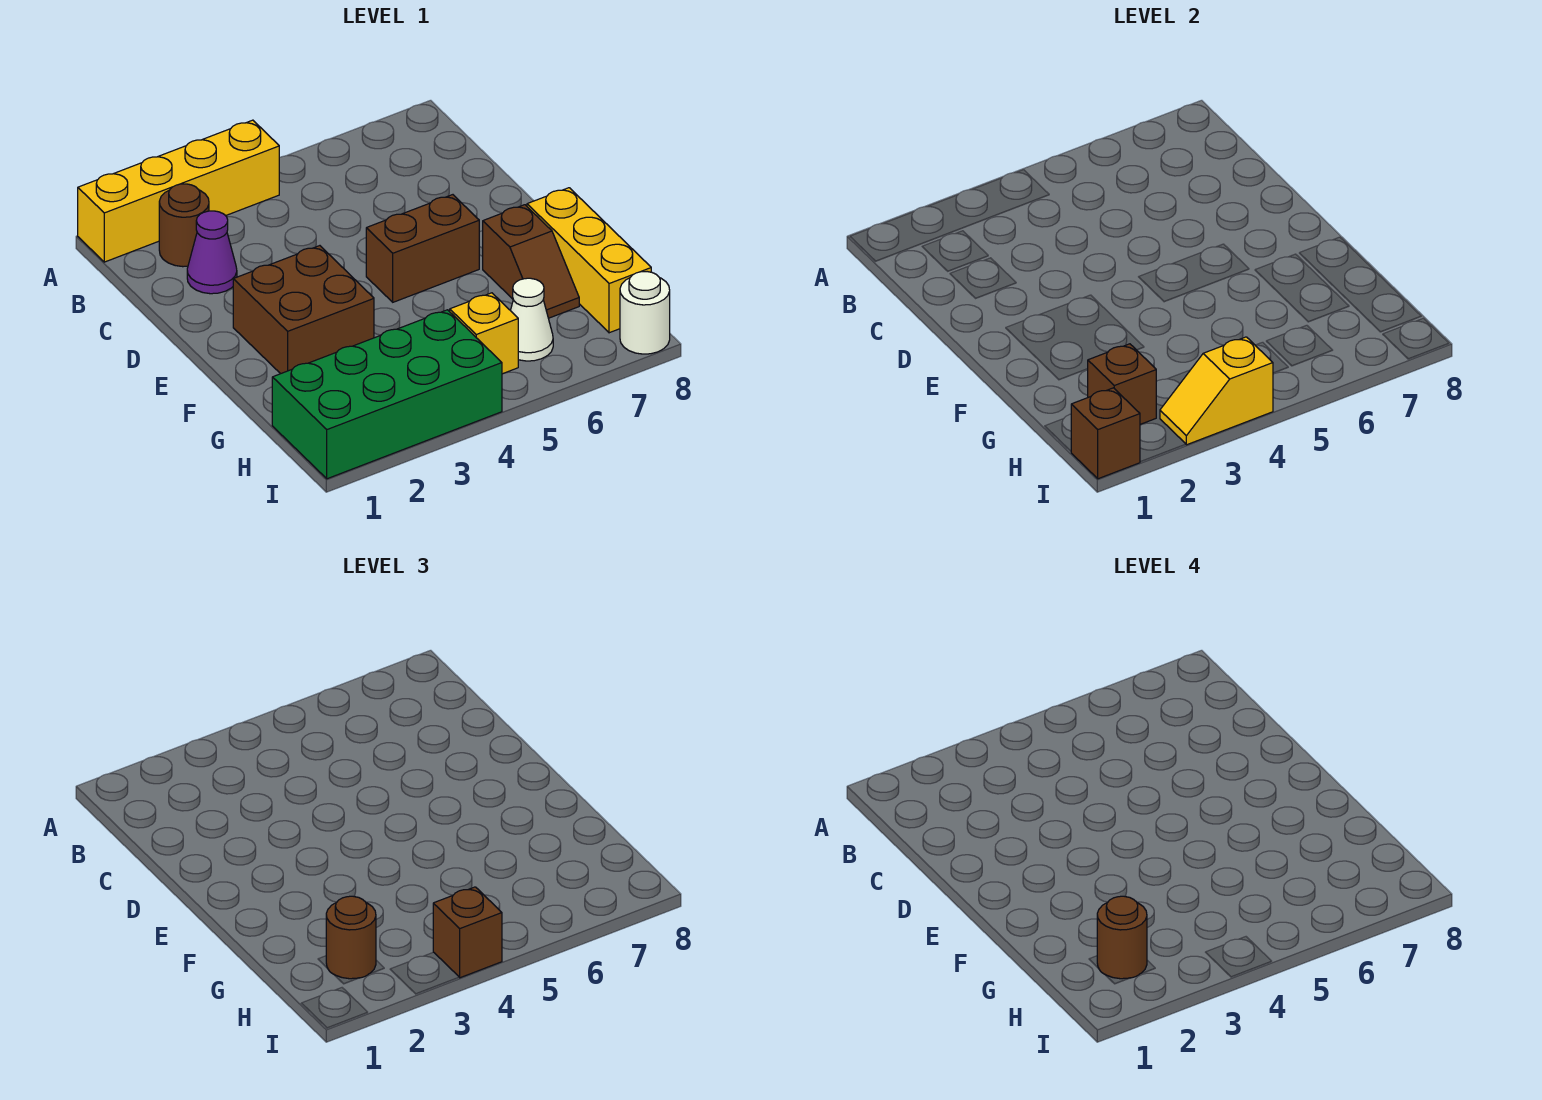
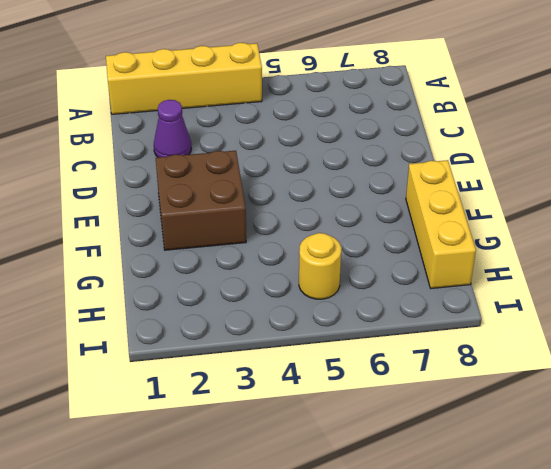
yellow round brick H5 level 1 -> yellow brick H5 level 1
none -> brown round brick B2 level 1
none -> brown brick E5:E6 level 1
none -> brown slope F7:G7 level 1 top F

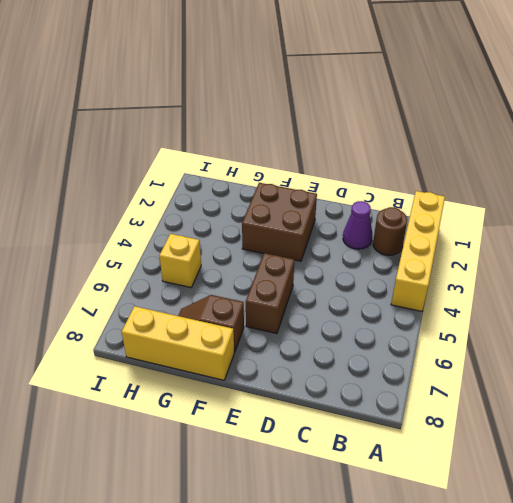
none -> green brick H1:I4 level 1
none -> white cone H6 level 1
none -> white round brick I8 level 1

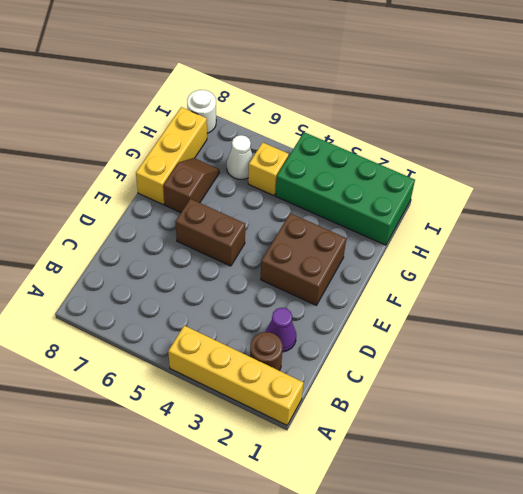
none -> brown brick H2 level 2
none -> brown brick I1 level 2
none -> yellow slope I3:I4 level 2 top 4

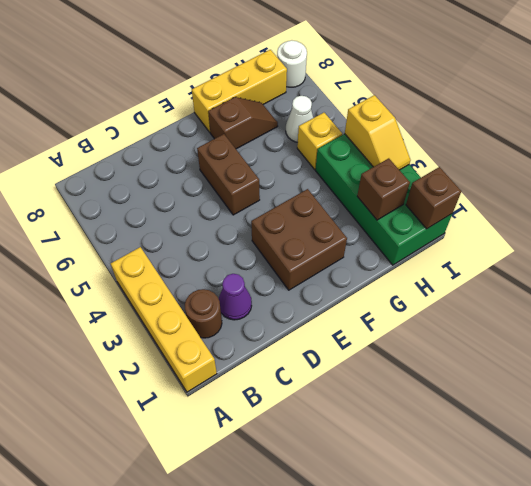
none -> brown round brick H2 level 3
none -> brown brick I4 level 3
none -> brown round brick H2 level 4

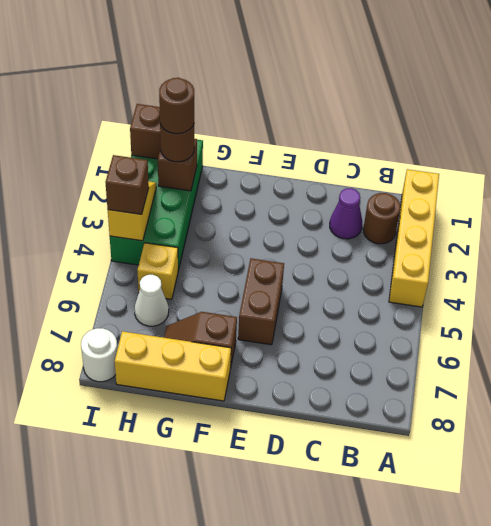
none -> brown brick E2:F3 level 1

